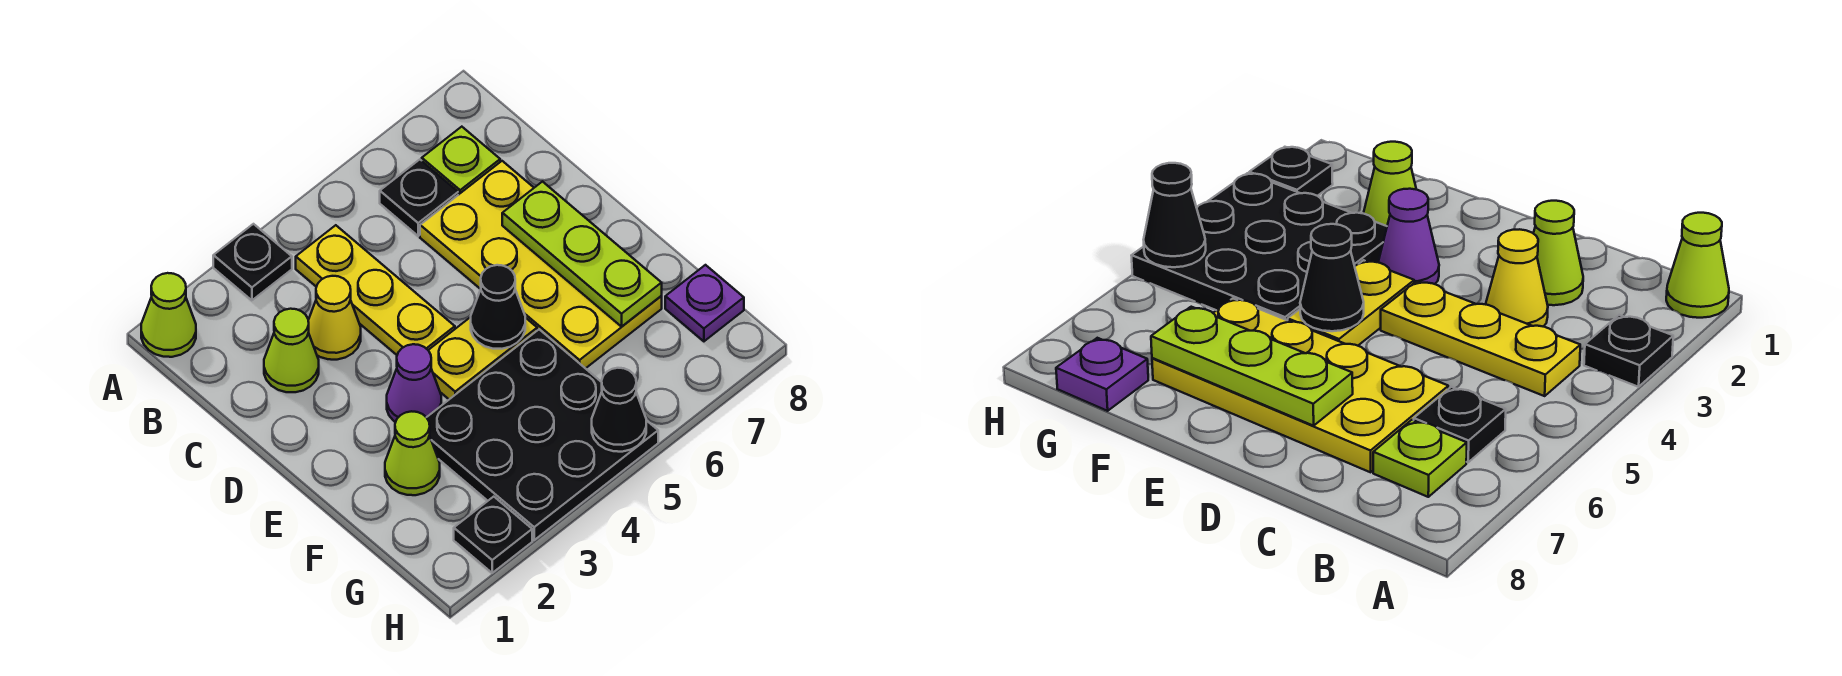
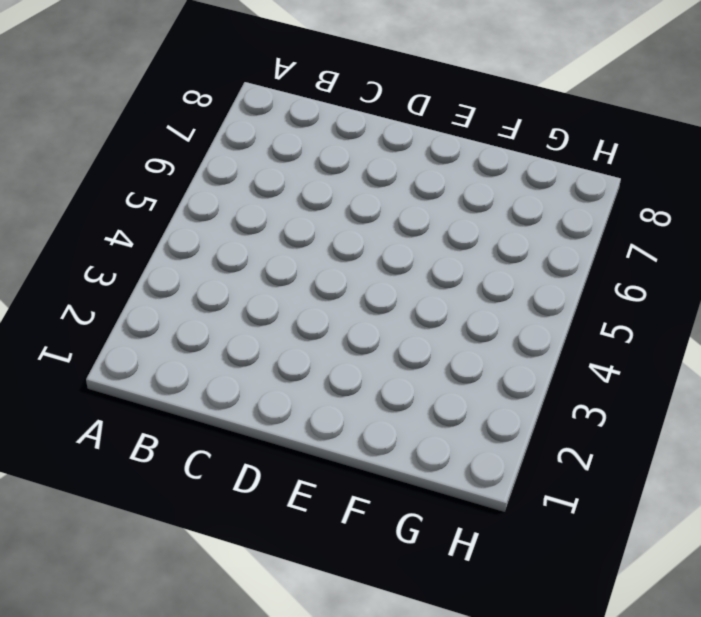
none -> lime cone A1 level 1
none -> black plate A3 level 1
none -> yellow plate B4:D4 level 1

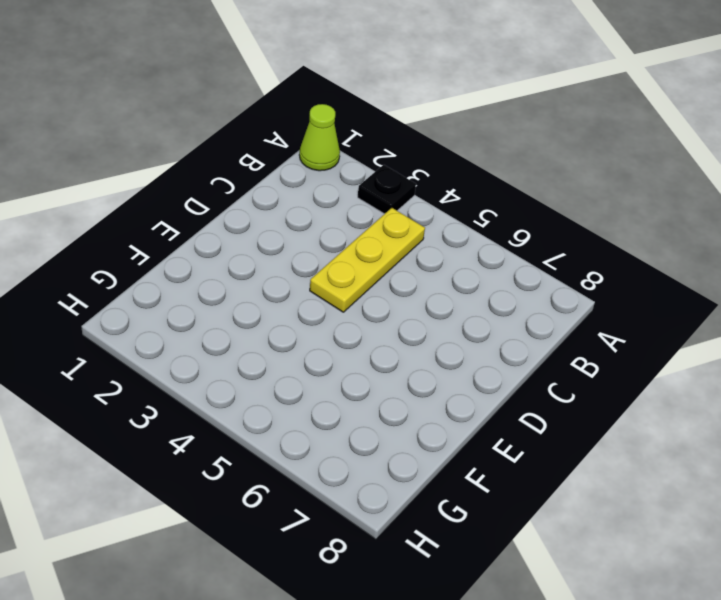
none -> black plate B6 level 1
none -> lime plate B7 level 1
none -> lime cone C2 level 1

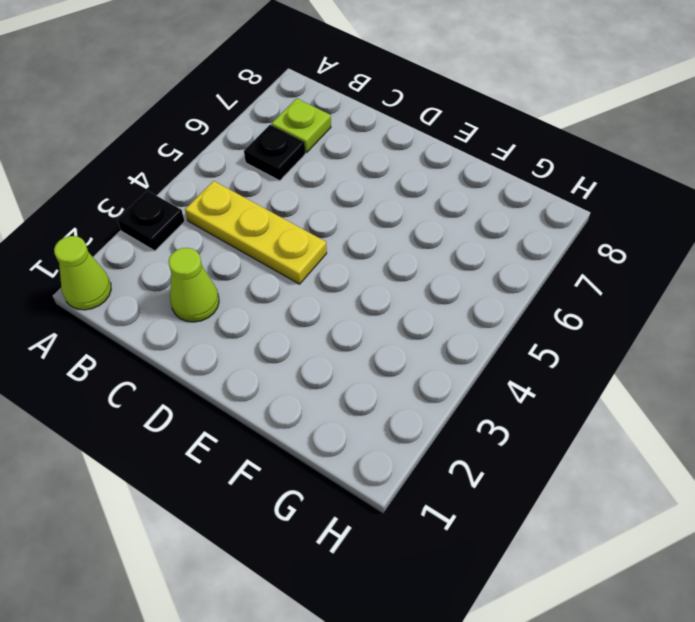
none -> yellow cone C3 level 1
none -> yellow plate C6:F7 level 1
none -> purple cone E3 level 1

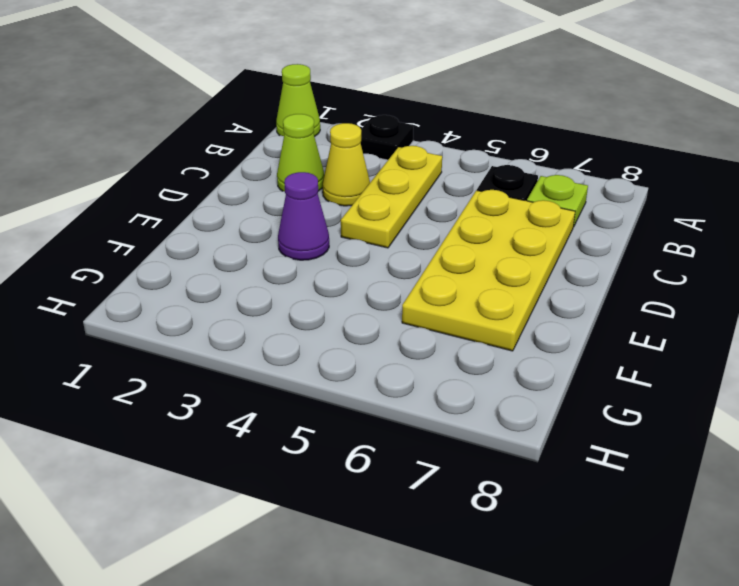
none -> yellow plate E4:E5 level 1
none -> lime cone F2 level 1
none -> black plate F3:H5 level 1

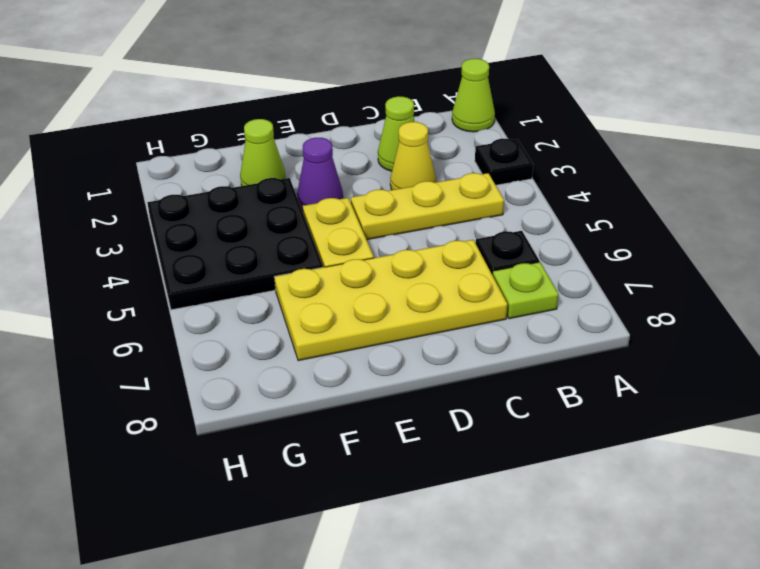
none -> purple plate G8 level 1
none -> black plate H2 level 1
none -> lime plate D7:F7 level 2

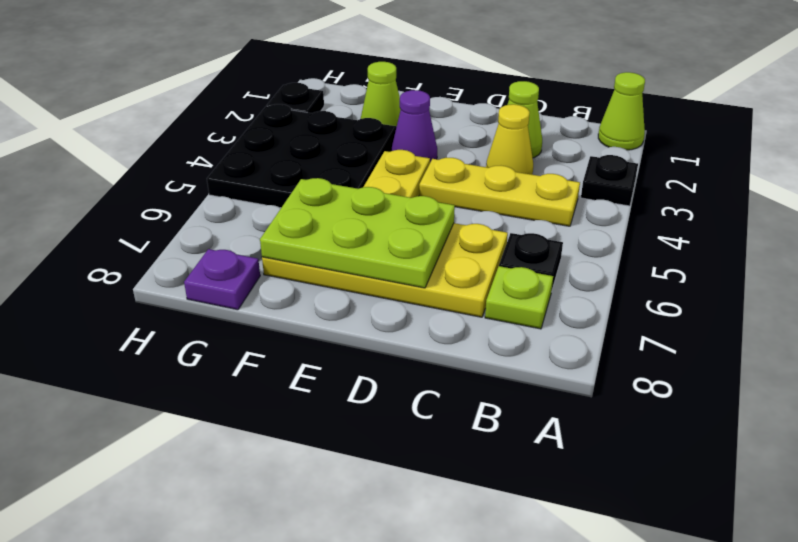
lime plate D6:F7 level 2 -> lime plate D7:F7 level 2
none -> black cone E5 level 2
none -> black cone H5 level 2

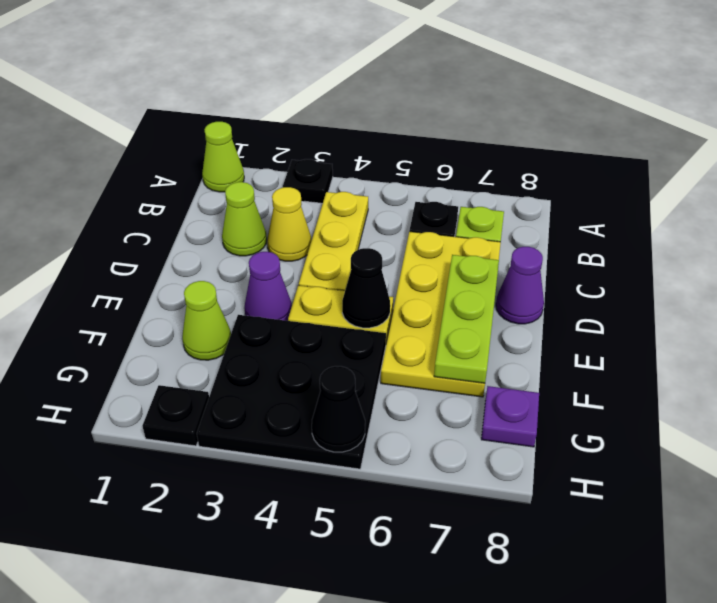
purple cone D8 level 1 -> none

